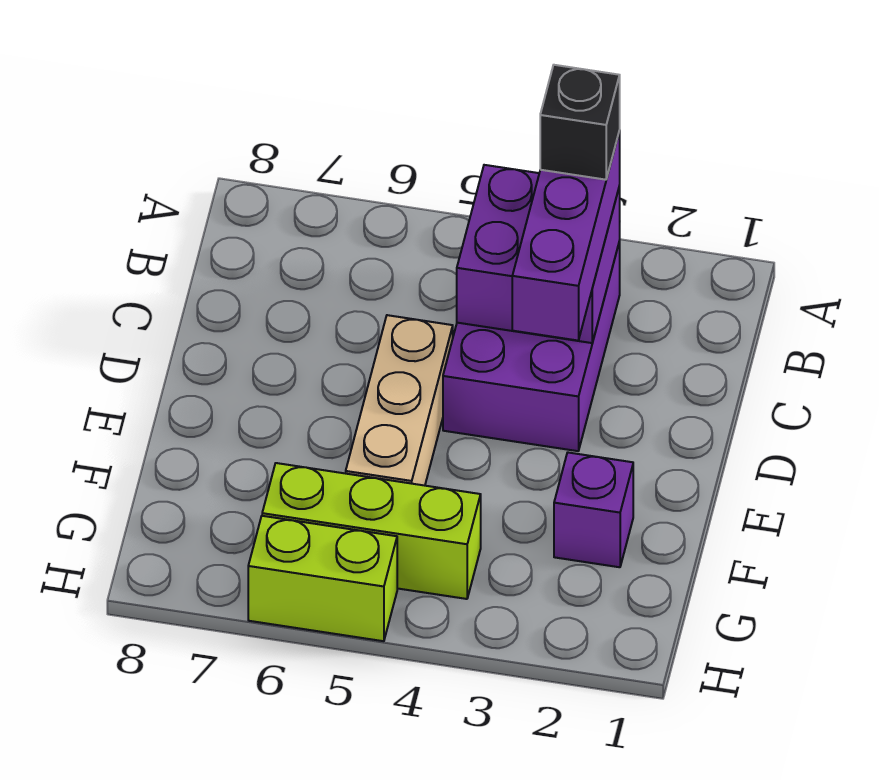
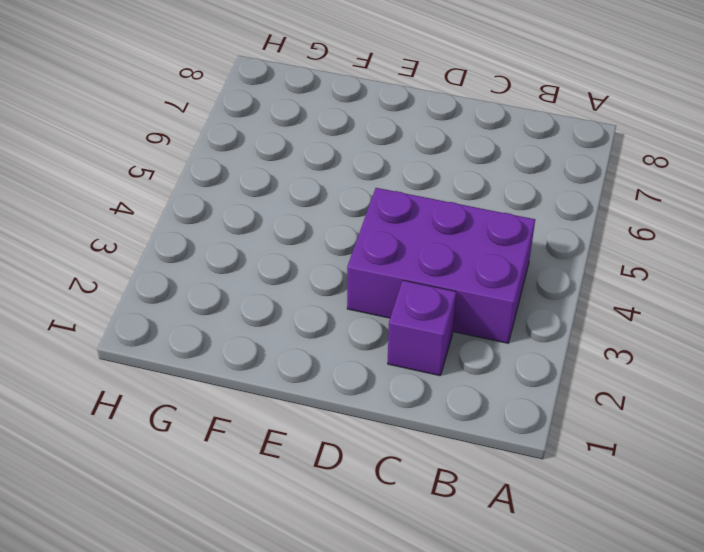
purple brick C2 level 1 -> purple brick F2 level 1
none -> tan brick D5:F5 level 1
none -> lime brick G4:G6 level 1

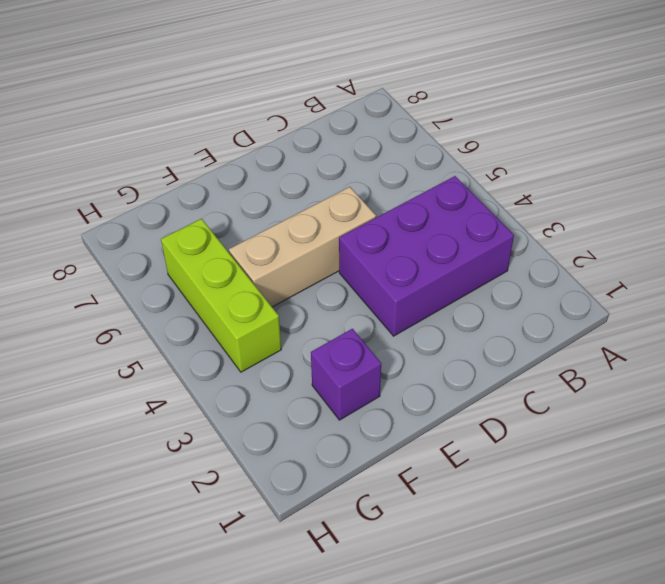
none -> lime brick H5:H6 level 1
none -> purple brick B3:C4 level 2

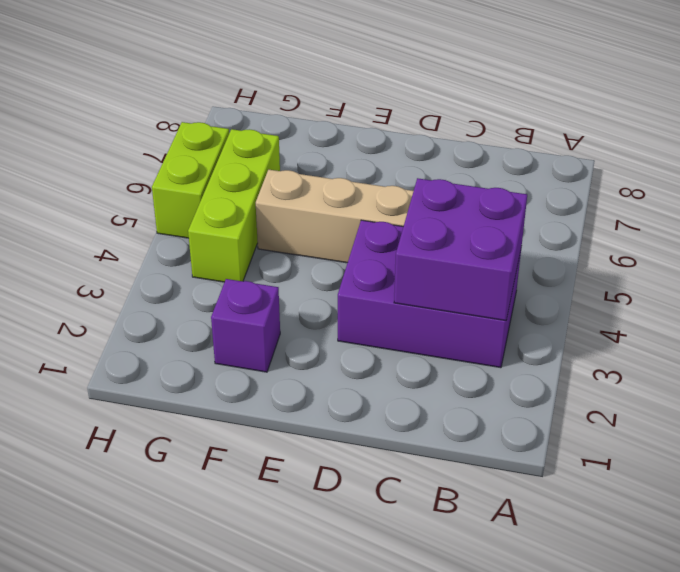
none -> purple brick B3:D3 level 3
none -> black brick B3 level 4

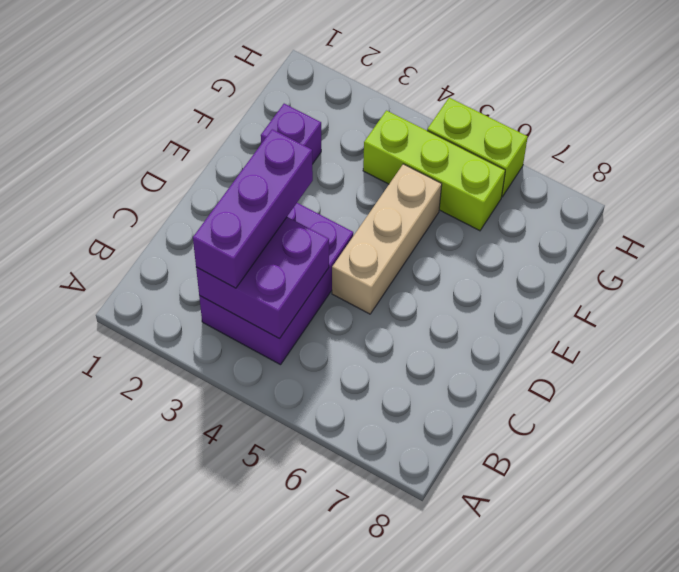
none -> black brick B3 level 4

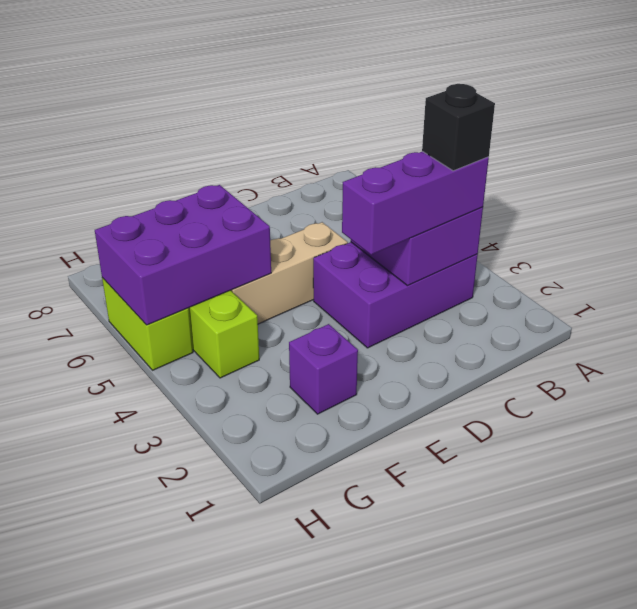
purple brick F5:H6 level 2 -> none

